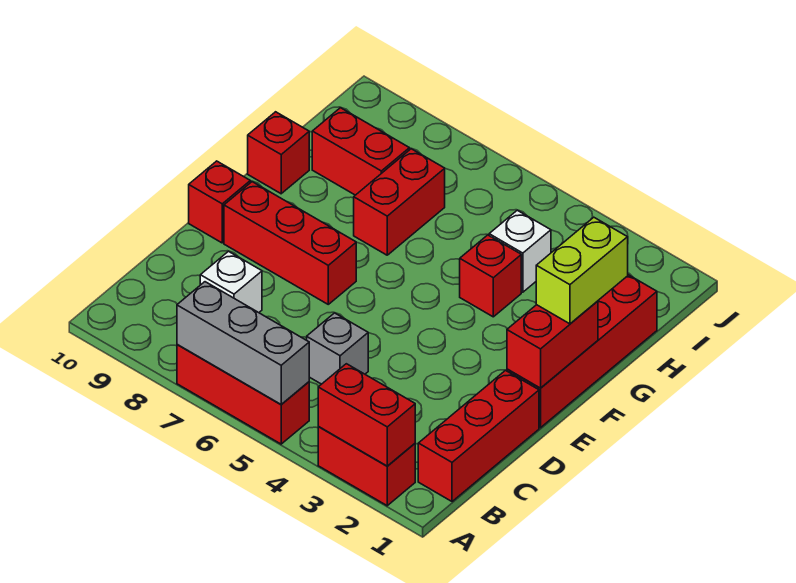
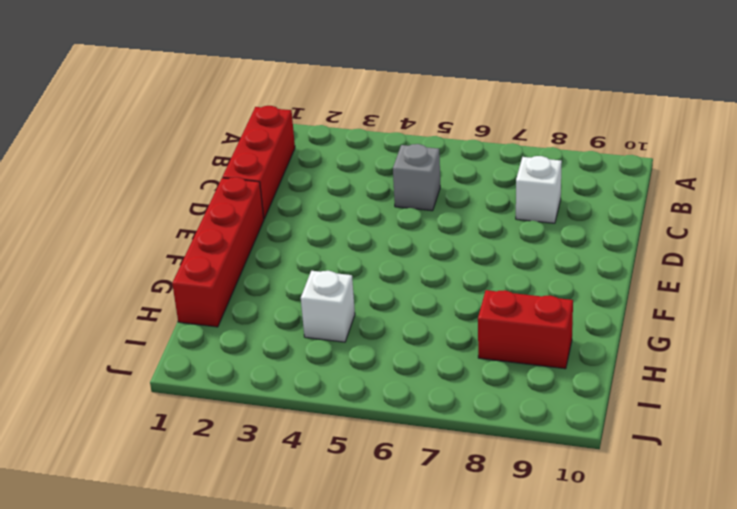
none -> red brick A2:A3 level 1
none -> red brick A5:A7 level 1
none -> red brick E7:E9 level 1

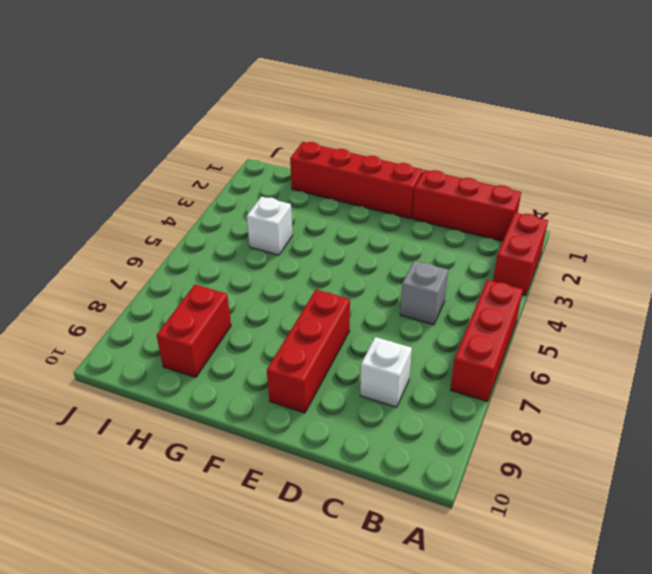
none -> red brick E10 level 1
none -> red brick G4 level 1
none -> red brick G7:H7 level 1

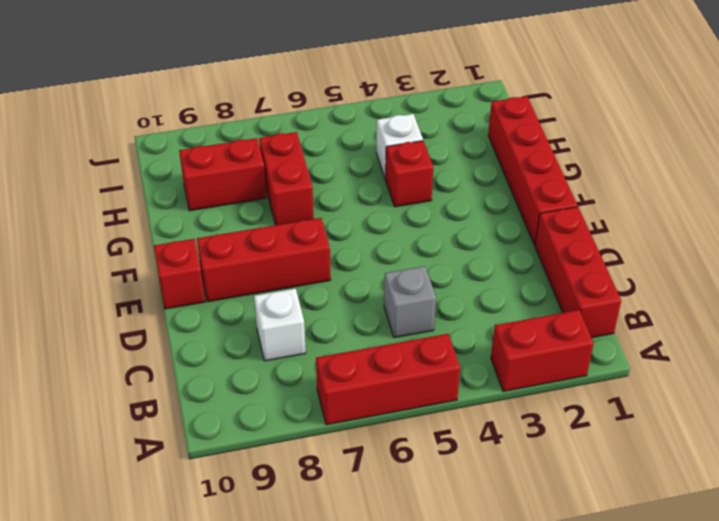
none -> red brick G10 level 1
none -> red brick A2:A3 level 2
none -> grey brick A5:A7 level 2

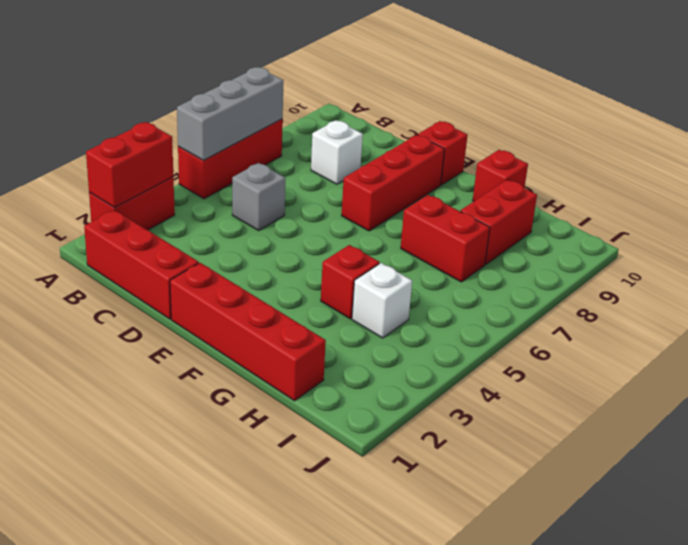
none -> red brick E1:F1 level 2
none -> lime brick F1:G1 level 3

